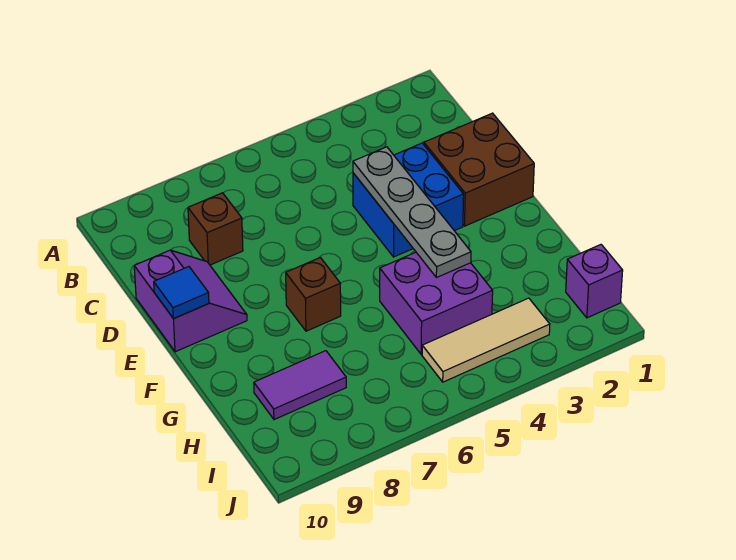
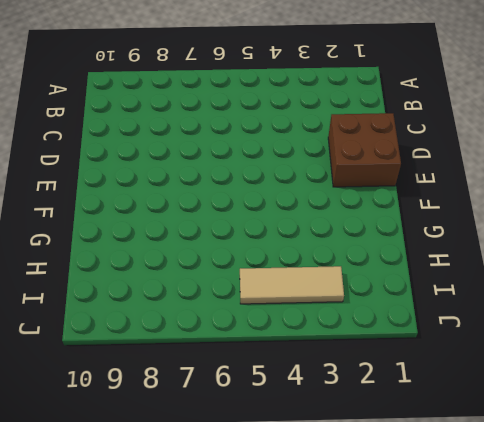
none -> brown brick C8 level 1
none -> blue brick D3:E4 level 1

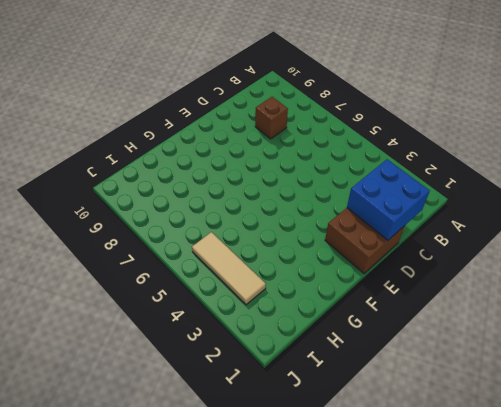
blue brick C1:D2 level 2 -> blue brick D3:E4 level 1
none -> purple slope D9:E10 level 1 top 10
none -> brown brick F7 level 1

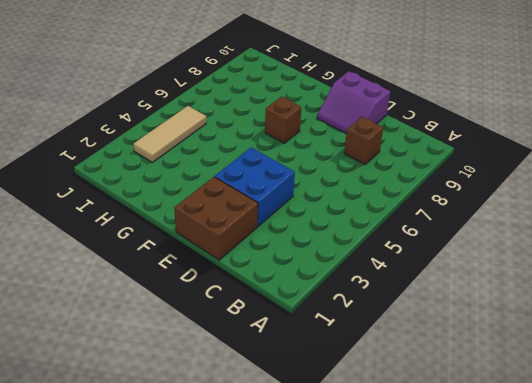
none -> purple brick G4:H5 level 1
none -> purple tile H8:H9 level 1

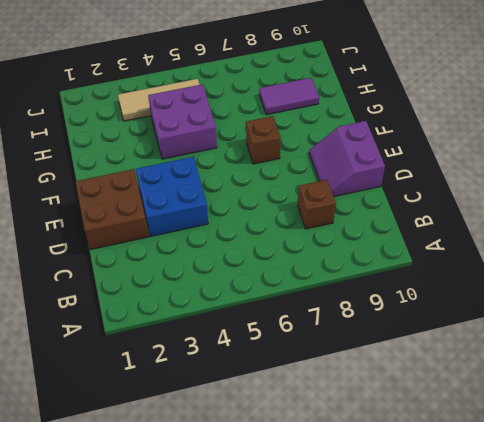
none -> purple brick I1 level 1
none -> grey plate D4:G4 level 2

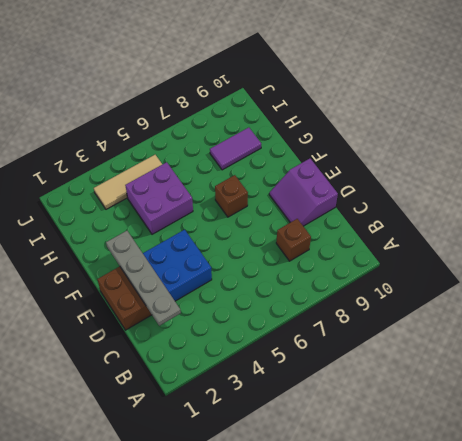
grey plate C2:F2 level 2 -> grey plate D4:G4 level 2
none -> purple brick I1 level 1
none -> blue tile E10 level 2

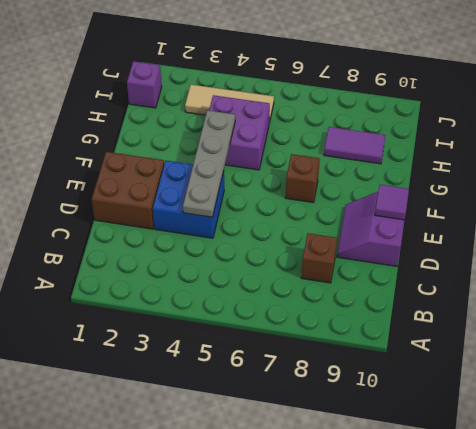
purple tile E10 level 2 -> blue tile E10 level 2

